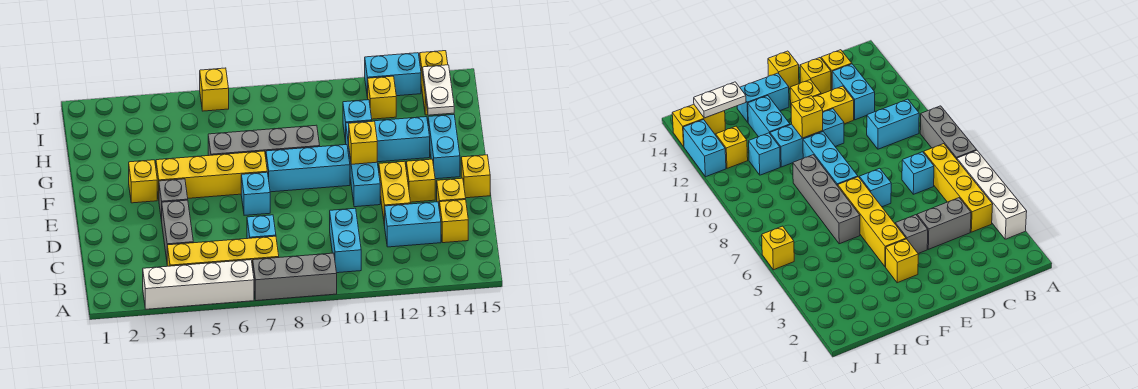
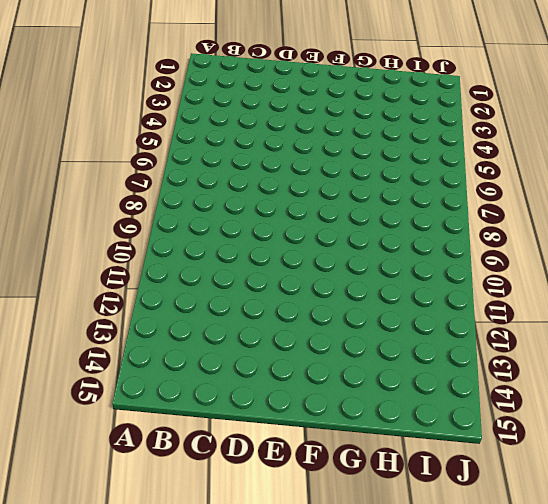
none -> white brick A3:A6 level 1
none -> grey brick A7:A9 level 1
none -> yellow brick B4:B7 level 1

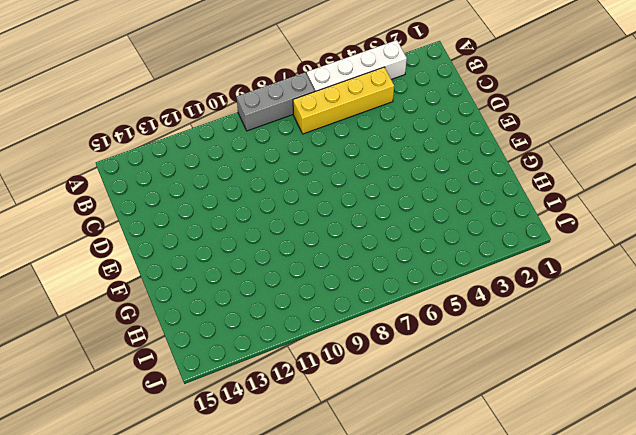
none -> cyan brick B10:C10 level 1
none -> grey brick C4:D4 level 1
none -> cyan brick C7 level 1

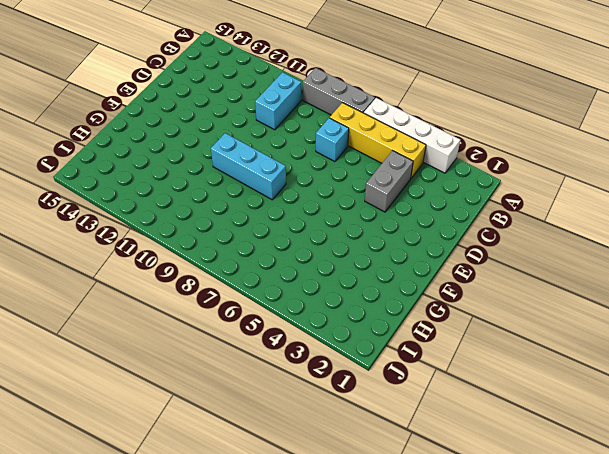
none -> cyan brick C12:C13 level 1
none -> yellow brick C14 level 1
none -> yellow brick D12:E12 level 1

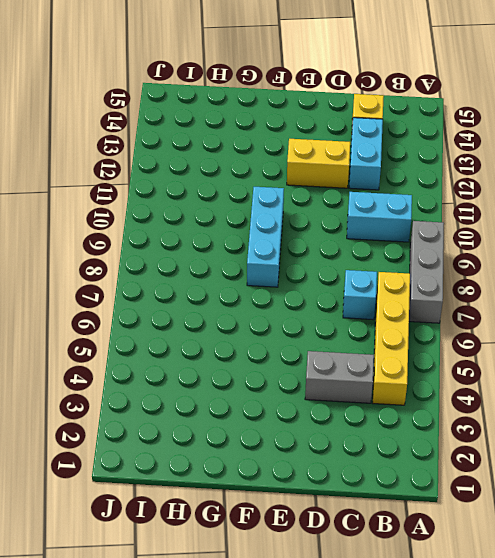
none -> white brick A3:A6 level 1
none -> yellow brick D14 level 1
none -> grey brick E4 level 1

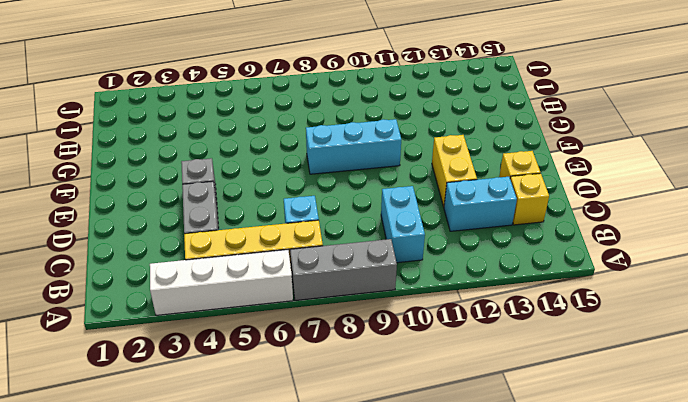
none -> cyan brick E7 level 1
none -> cyan brick E11:G11 level 1
none -> yellow brick E13 level 1

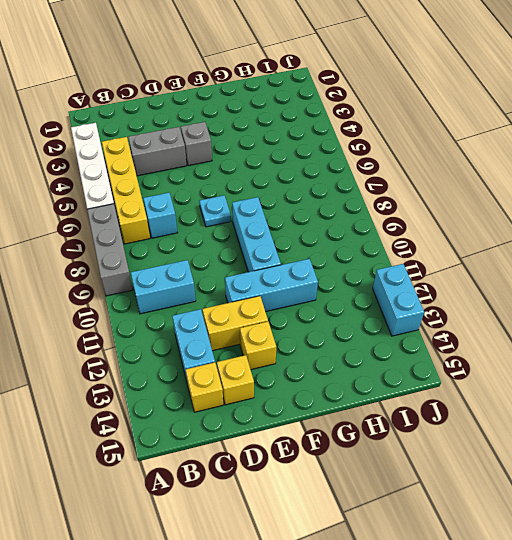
cyan plate E7 level 1 -> cyan brick E7 level 1
none -> yellow brick E15 level 1
none -> yellow brick F3 level 1
none -> yellow brick F4:F7 level 1

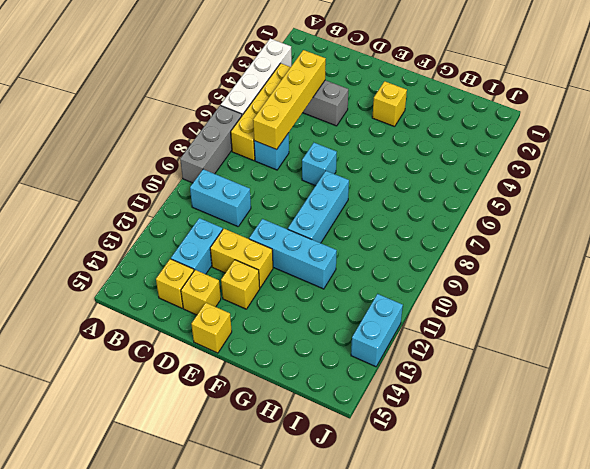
yellow brick C4:C7 level 2 -> yellow brick F4:F7 level 1
none -> grey brick E4 level 1
none -> cyan brick F14:G14 level 1
none -> grey brick G6:G9 level 1

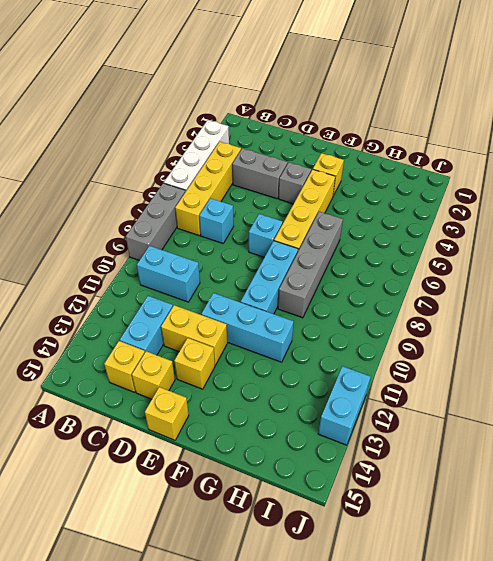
none -> cyan brick F14:G14 level 1
none -> cyan brick G12:G13 level 1
none -> cyan brick H11 level 1

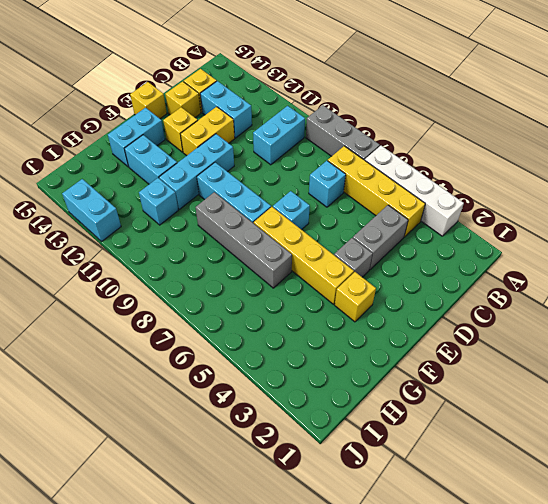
none -> yellow brick I12 level 1
none -> yellow brick I14:J14 level 1
none -> yellow brick J6 level 1

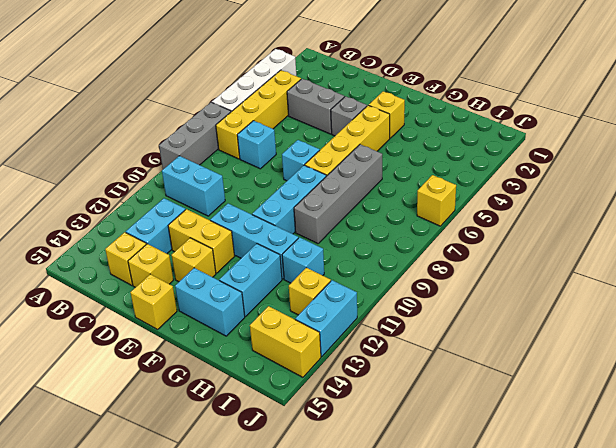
none -> yellow brick F11 level 2
none -> white plate H14:I14 level 2

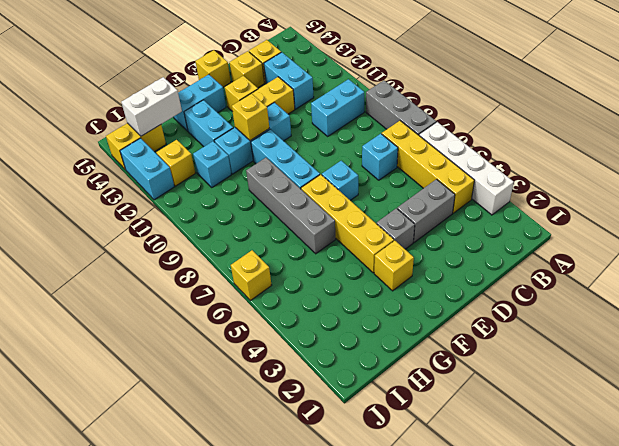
white brick H14:I14 level 2 -> white plate H14:I14 level 2

